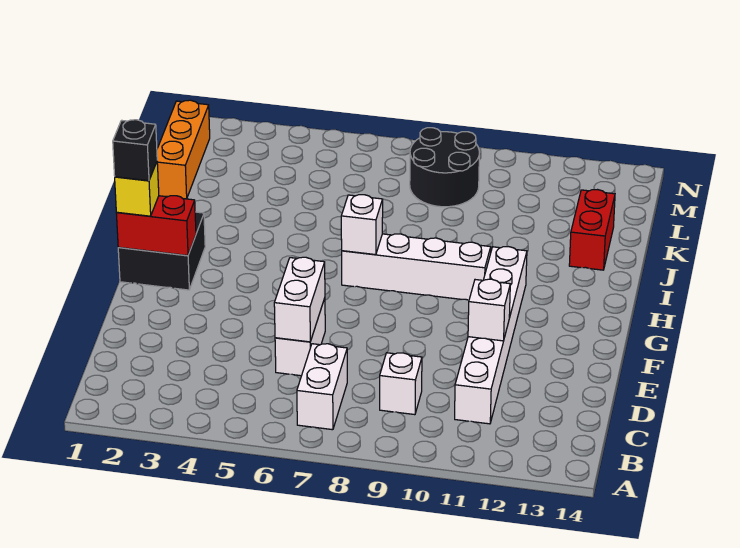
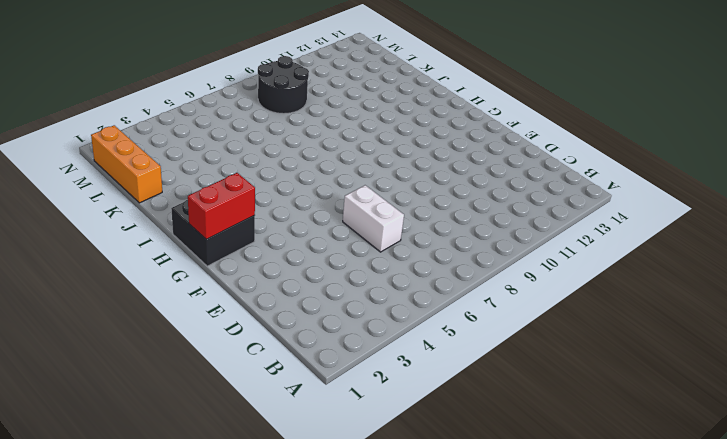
none -> white brick B7:C7 level 1
none -> white brick C9 level 1
none -> white brick C11:H11 level 1

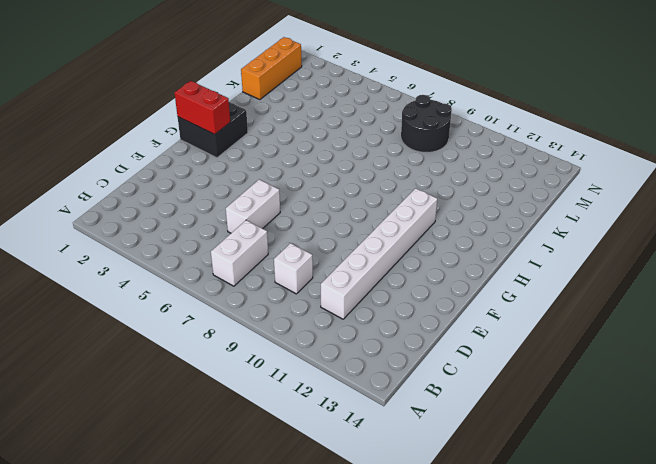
none -> white brick H7:H10 level 1
none -> red brick J13:K13 level 1
none -> white brick D6:E6 level 2

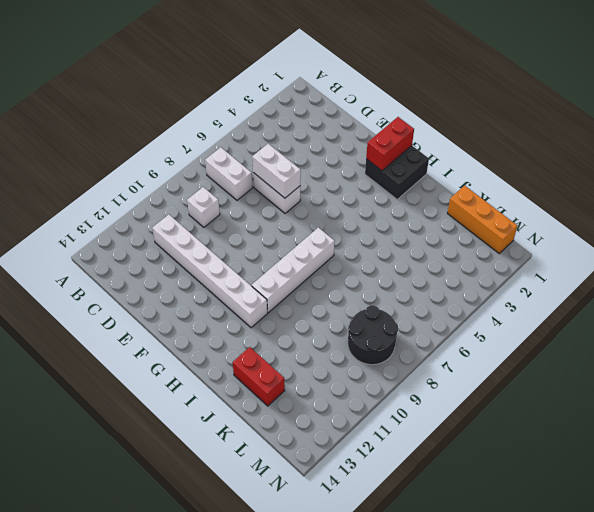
none -> white brick E11 level 2
none -> white brick H7 level 2
none -> yellow brick G1 level 3

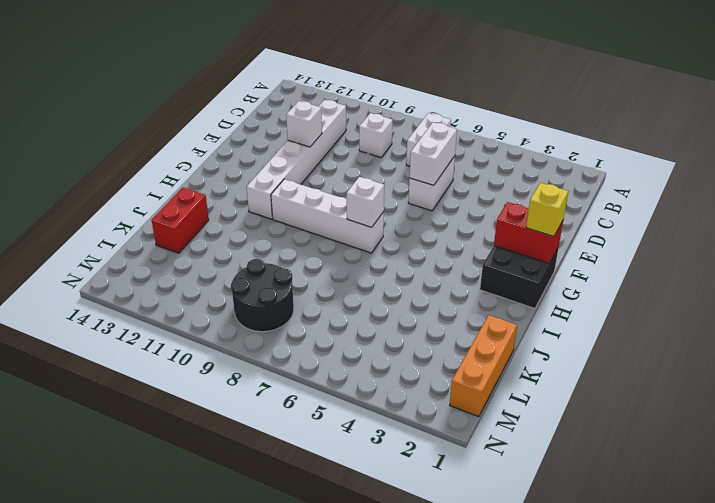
none -> black brick G1 level 4

